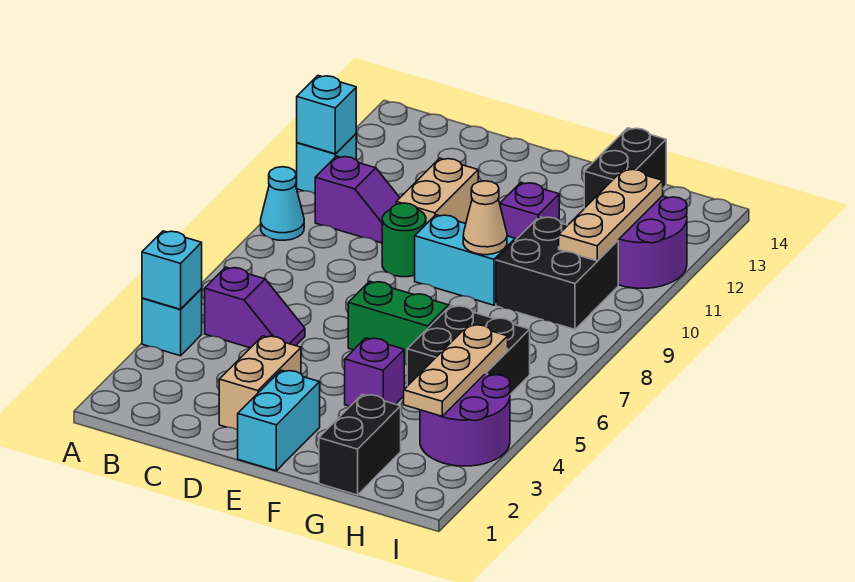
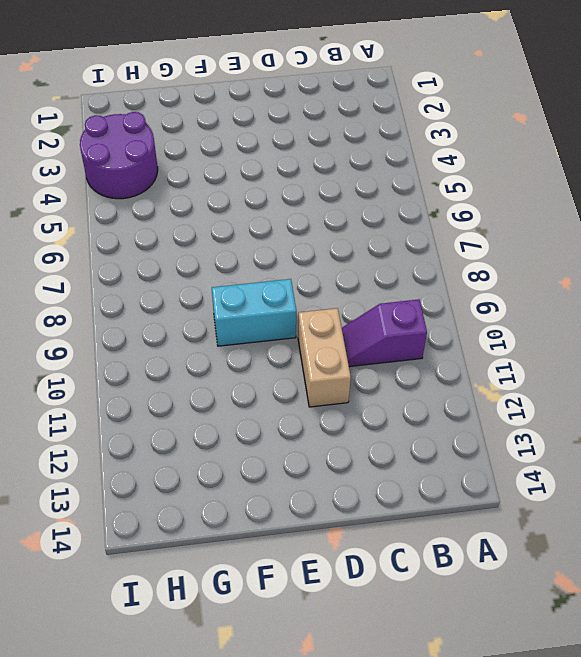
none -> cyan brick A4 level 1
none -> cyan cone A9 level 1
none -> cyan brick A11 level 1

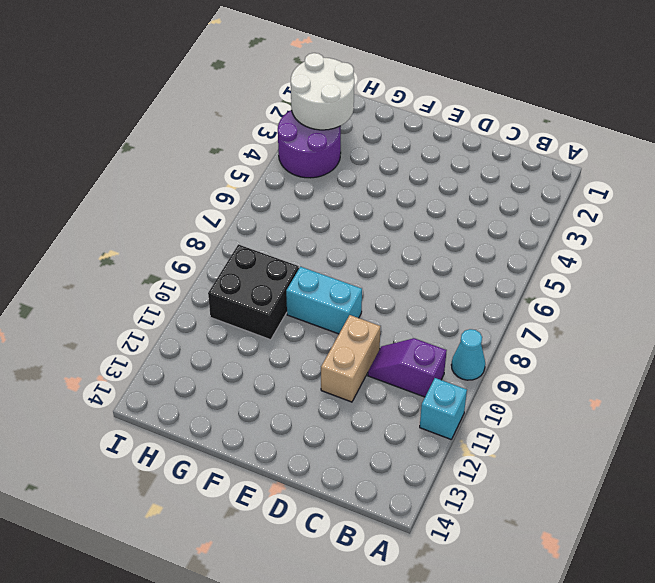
white round brick H2:I3 level 2 -> tan plate H3:H5 level 2
none -> cyan brick A4 level 1
none -> purple slope B5:C5 level 1 top B
none -> tan brick D2:D3 level 1

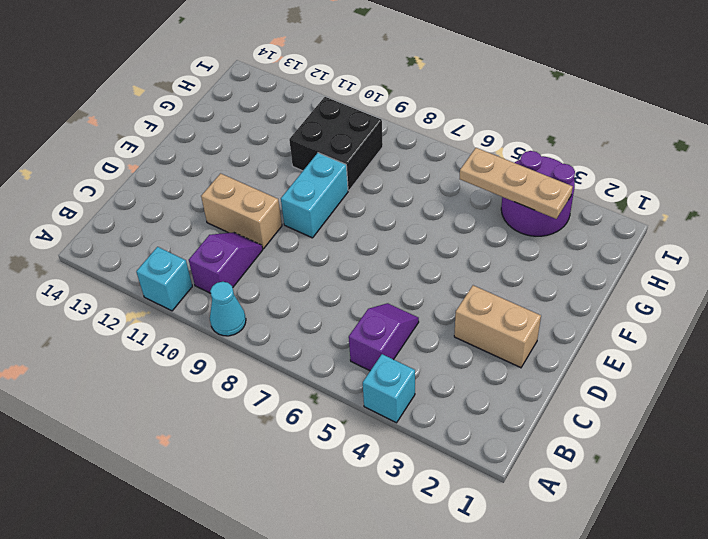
none -> green round brick D9 level 1
none -> cyan brick E1:E2 level 1
none -> green brick E6:F6 level 1

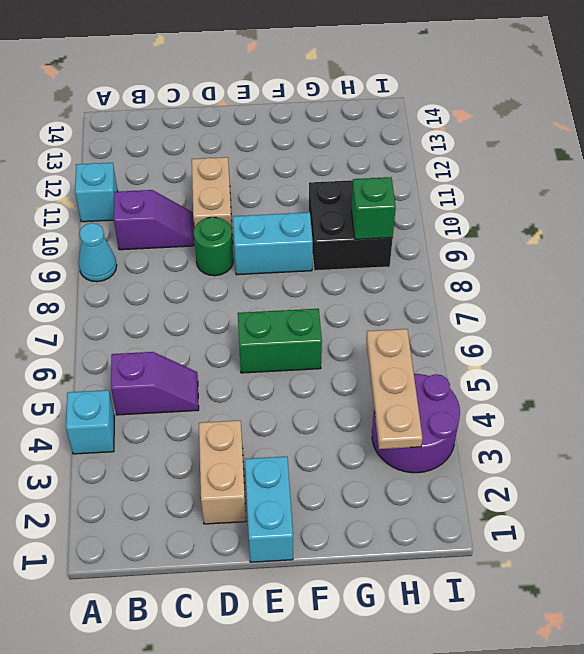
green brick H9 level 2 -> none
none -> purple brick F4 level 1
none -> purple brick F11 level 1
none -> black brick G1:G2 level 1

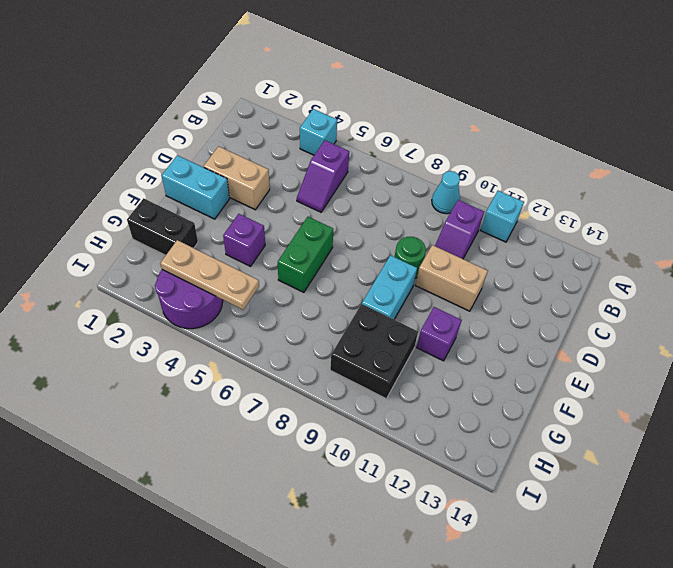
none -> black brick G5:H6 level 1
none -> black brick G13:G14 level 1
none -> purple round brick H11:I12 level 1

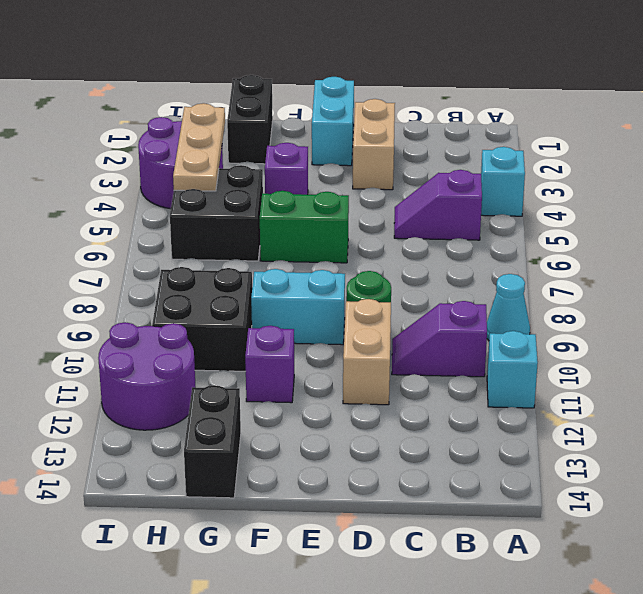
none -> cyan brick A4 level 2
none -> cyan brick A11 level 2
none -> tan cone F9 level 2

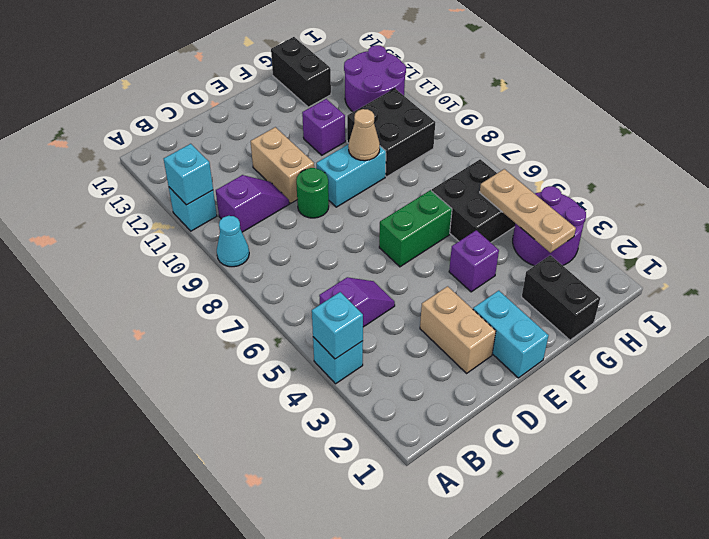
none -> tan plate H10:H12 level 2

